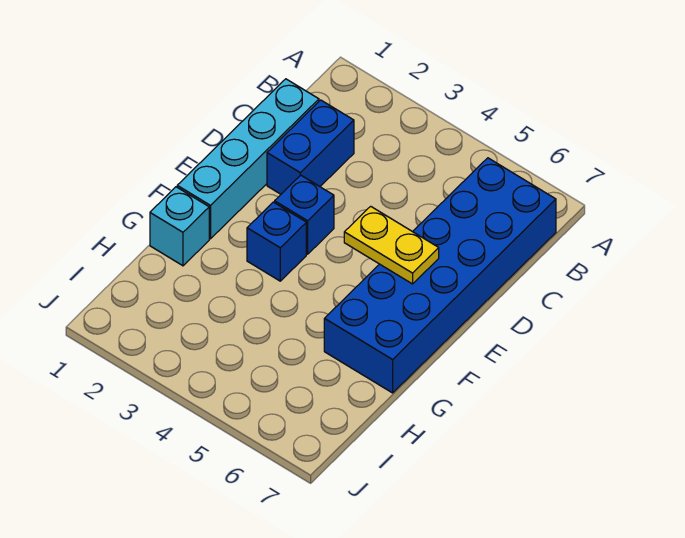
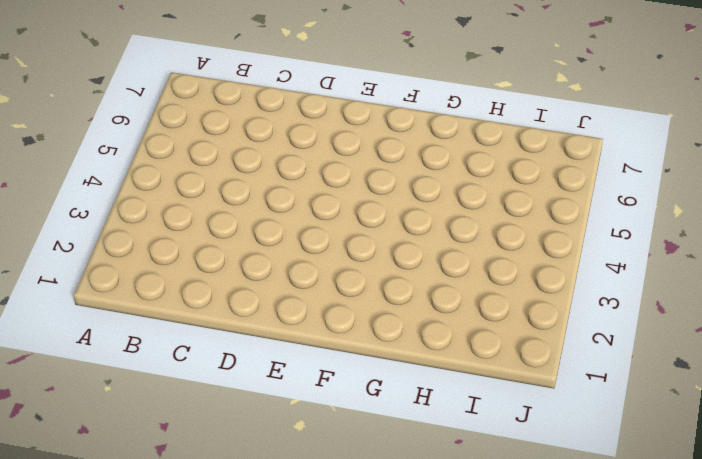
none -> blue brick B6:G7 level 1
none -> cyan brick C1:F1 level 1

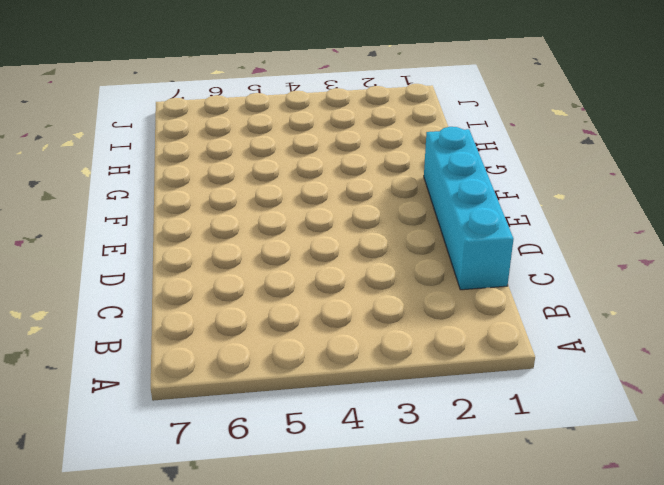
none -> blue brick B6:G7 level 1
none -> blue brick C2:D2 level 1

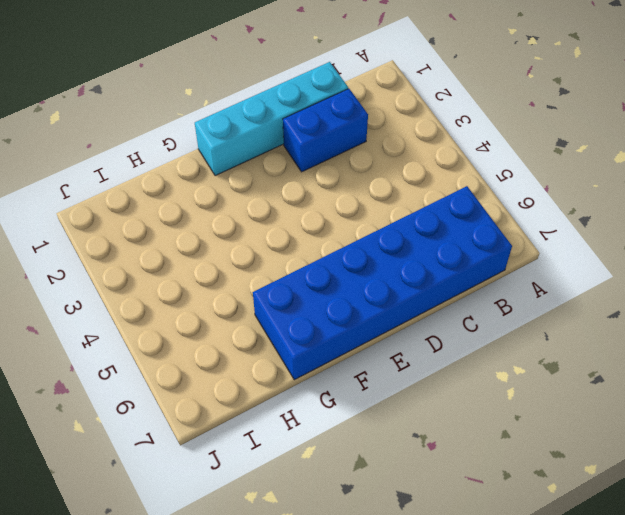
none -> blue brick E3 level 1
none -> blue brick F3 level 1

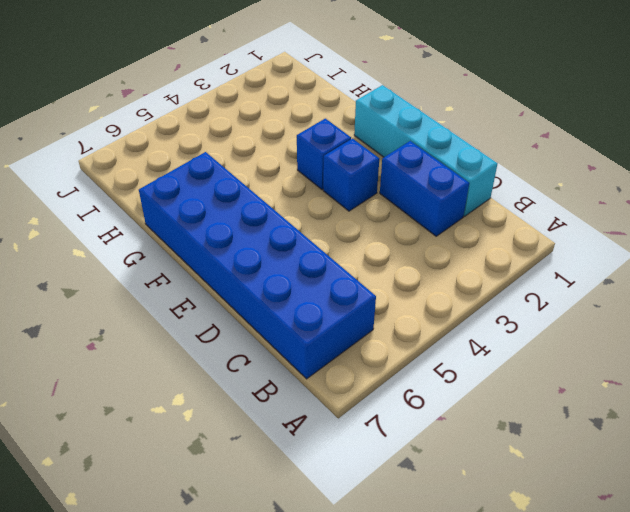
none -> cyan brick G1 level 1
none -> yellow plate E5:E6 level 2

